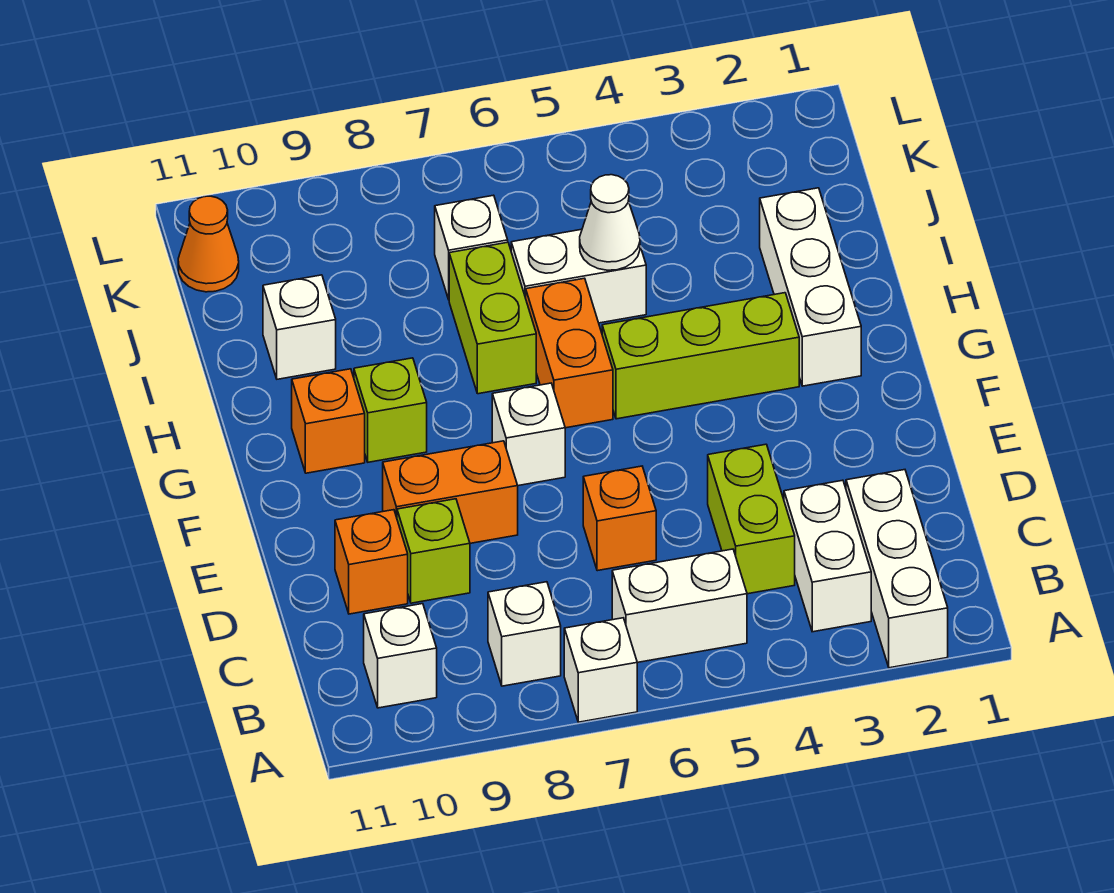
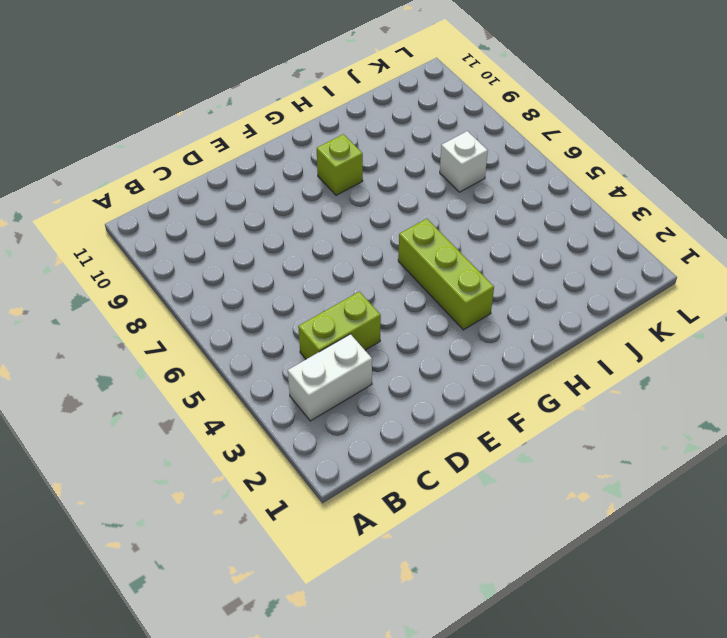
none -> white brick A2:C2 level 1
none -> white brick A7 level 1
none -> white brick B5:B6 level 1

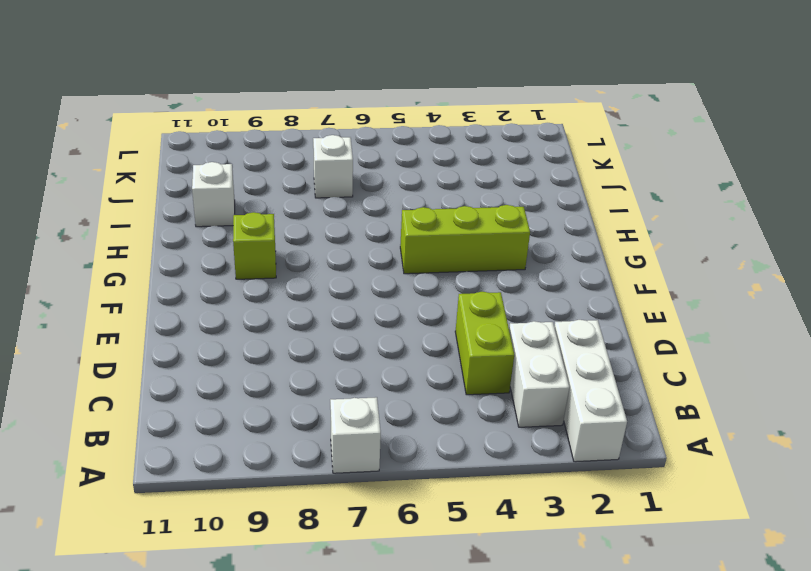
none -> white brick B5:B6 level 1
none -> white brick B8 level 1
none -> white brick B10 level 1

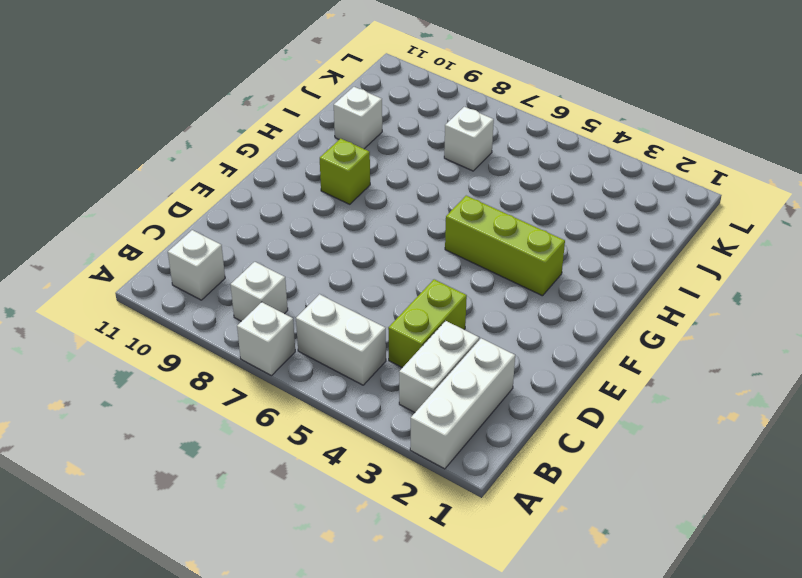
none -> orange brick D6 level 1
none -> lime brick D9 level 1
none -> orange brick D10 level 1

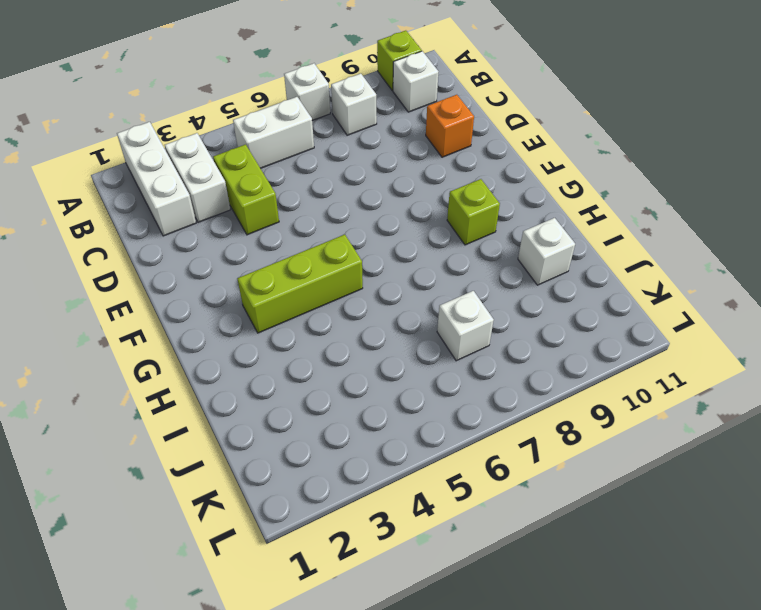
lime brick A10 level 1 -> lime brick D9 level 1
none -> orange brick D6 level 1
none -> orange brick E8:E9 level 1
none -> white brick F7 level 1

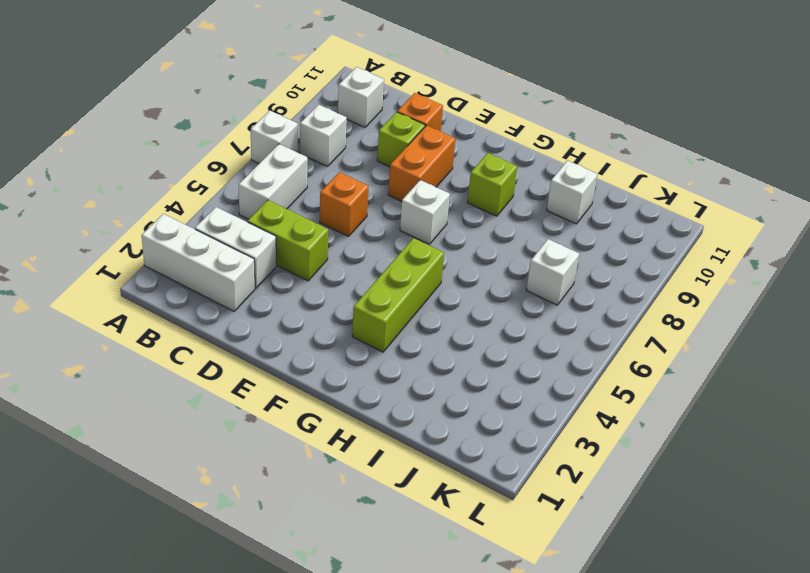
none -> white brick G2:I2 level 1
none -> orange brick G6:H6 level 1
none -> orange brick G10 level 1

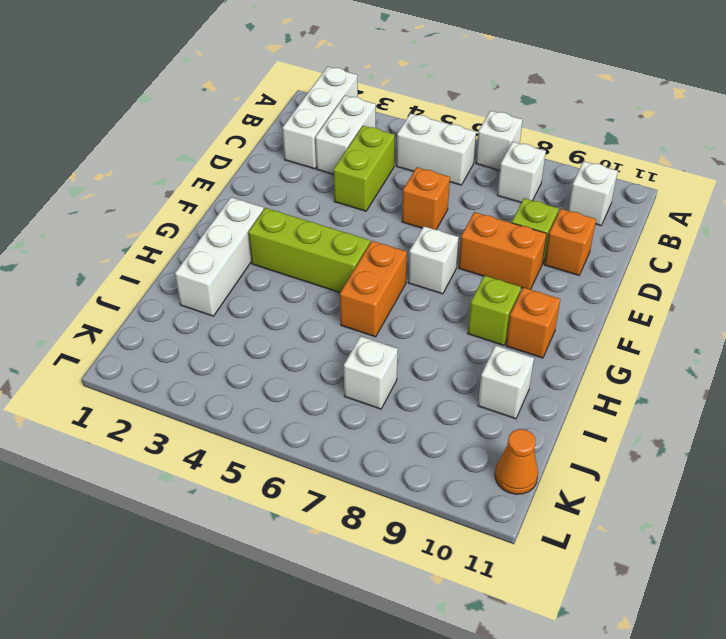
none -> lime brick H7:I7 level 1
none -> white brick I5:I6 level 1
none -> white cone I5 level 2

